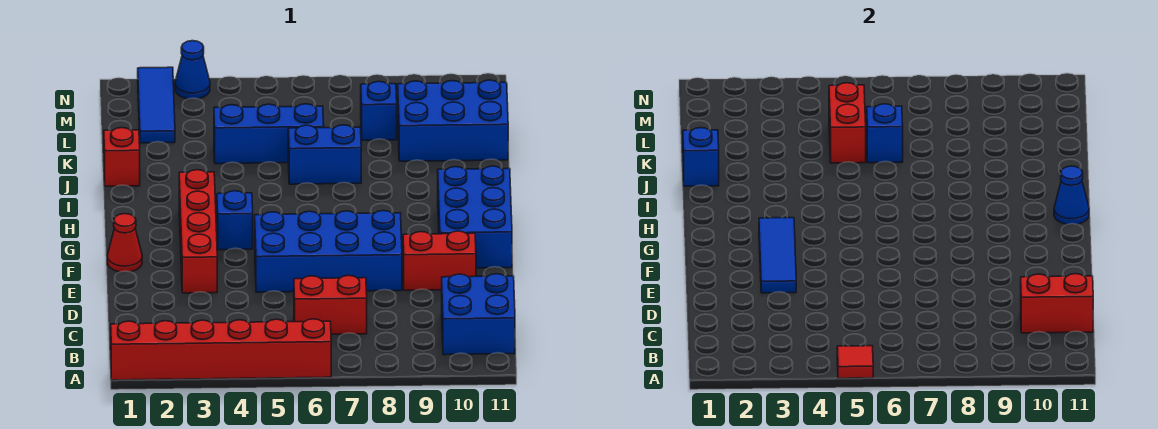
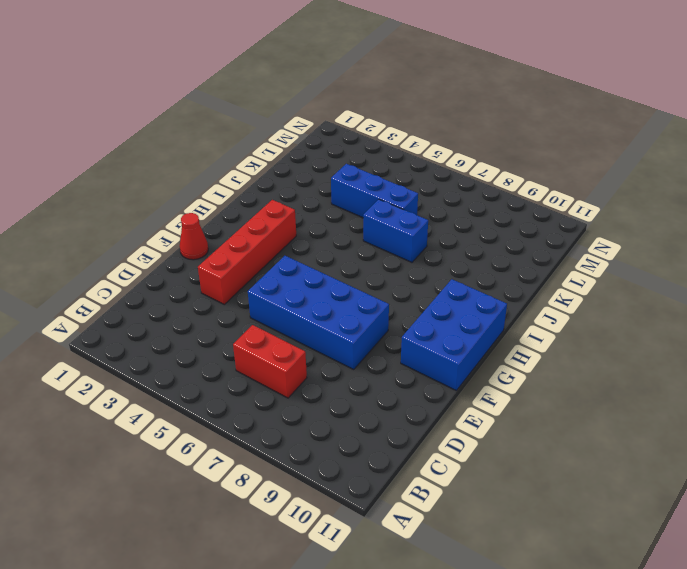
none -> red brick A1:A6 level 1
none -> blue brick B10:C11 level 1
none -> red brick E9:E10 level 1

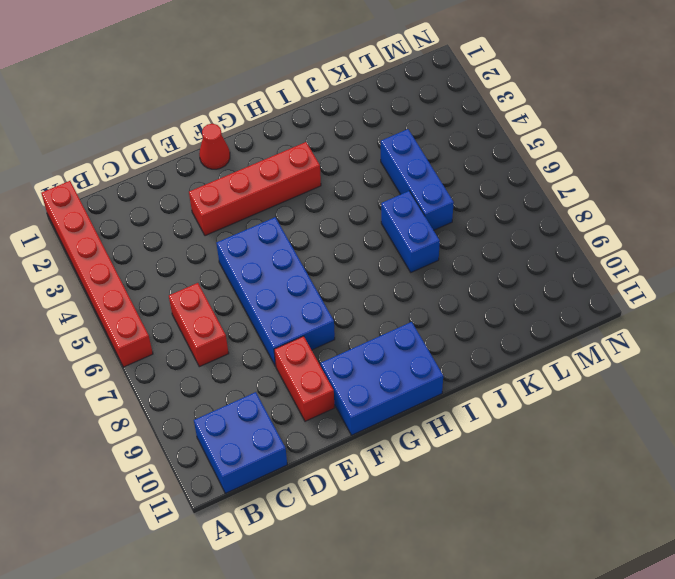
none -> blue brick G4 level 1
none -> red brick J1 level 1
none -> blue brick K9:L11 level 1

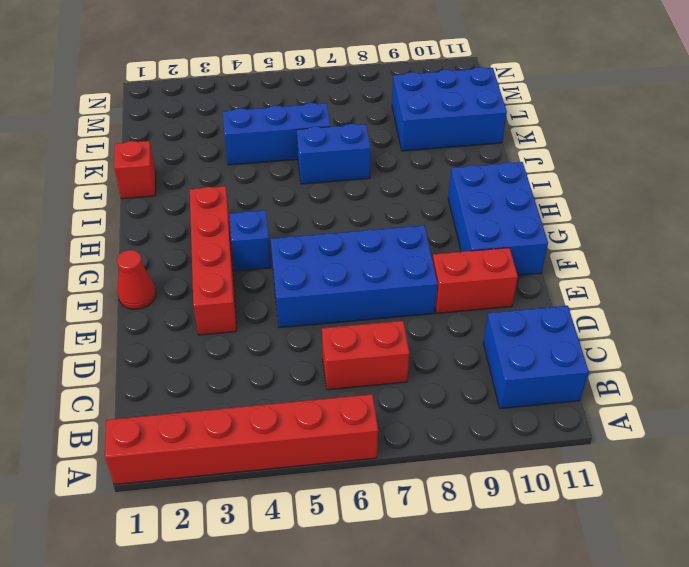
none -> blue tile L2:N2 level 1
none -> blue brick L8 level 1
none -> blue cone N3 level 1

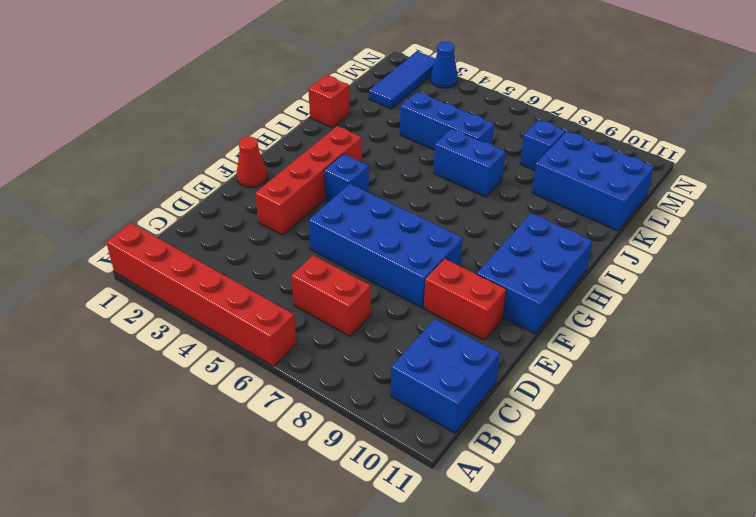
none -> red tile A5 level 2
none -> red brick C10:C11 level 2
none -> blue tile E3:G3 level 2

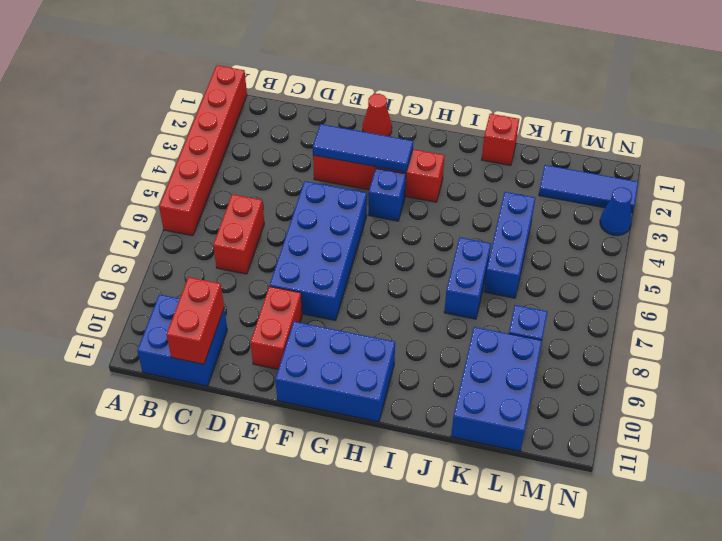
none -> red tile A5 level 2
none -> blue cone H11 level 2
none -> blue brick J1 level 2

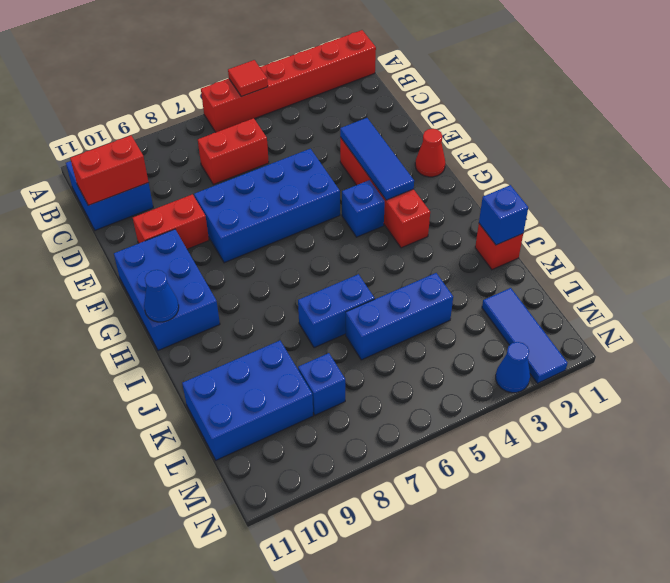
none -> red brick K5:L5 level 2
none -> blue brick K6 level 2

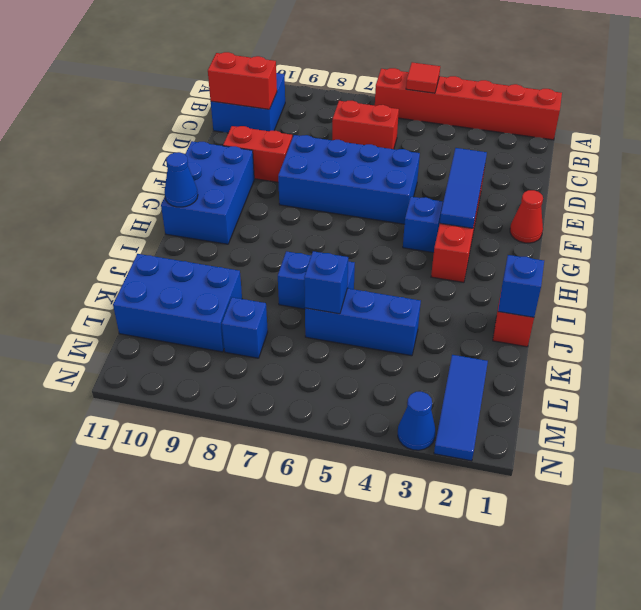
none -> red brick K5:L5 level 2

